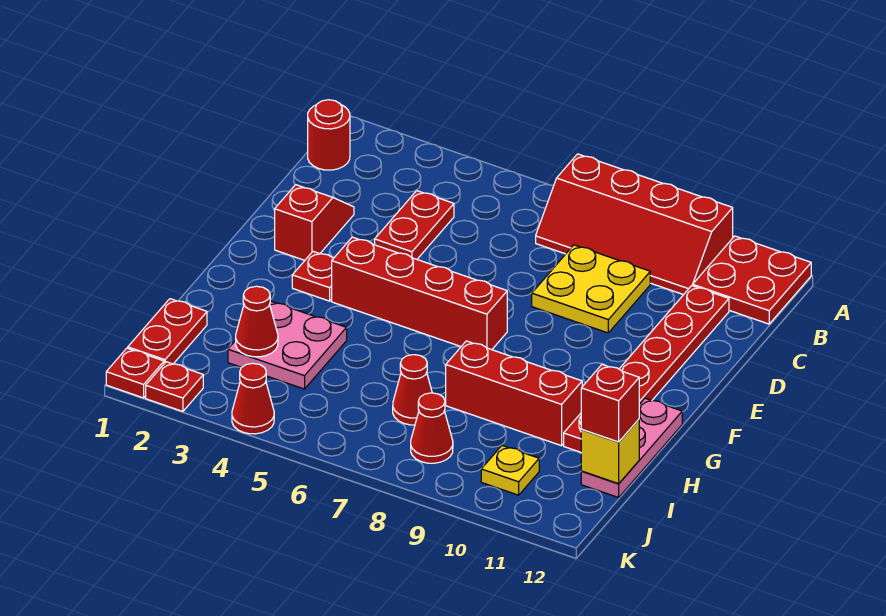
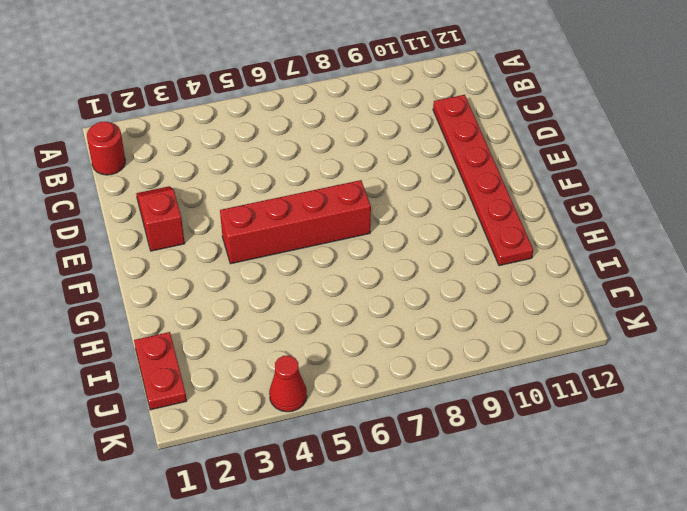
none -> red slope A7:B10 level 1 top A
none -> red plate A11:B12 level 1
none -> red plate C4:D4 level 1

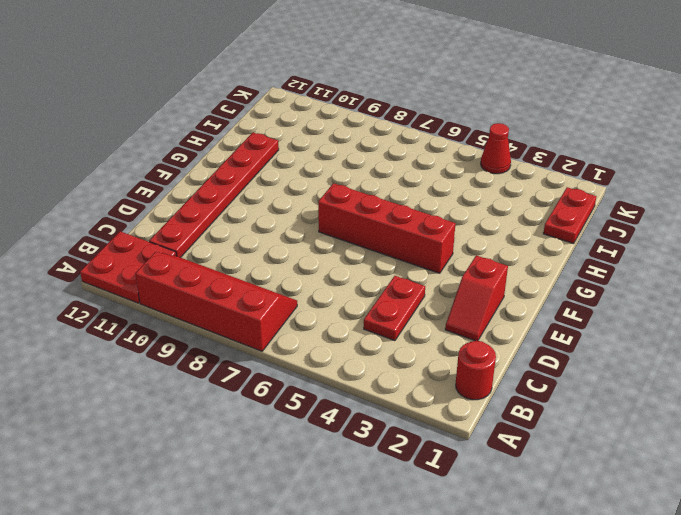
none -> yellow plate C8:D9 level 1
none -> red plate F3 level 1
none -> pink plate G12:I12 level 1

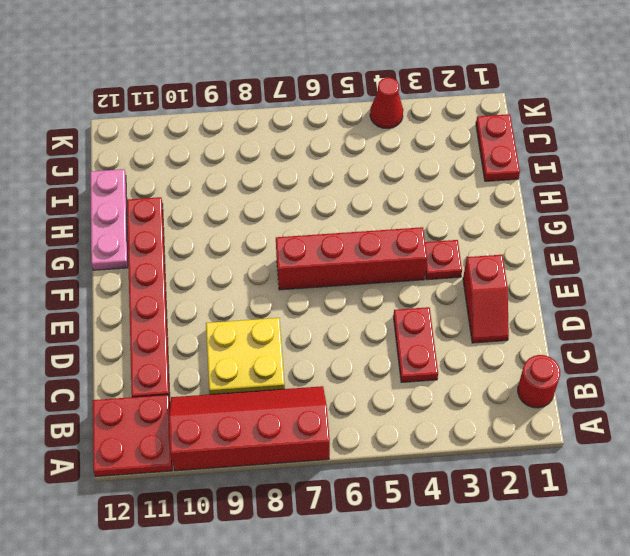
none -> pink plate H3:I4 level 1
none -> red brick H8:H10 level 1
none -> red cone I7 level 1

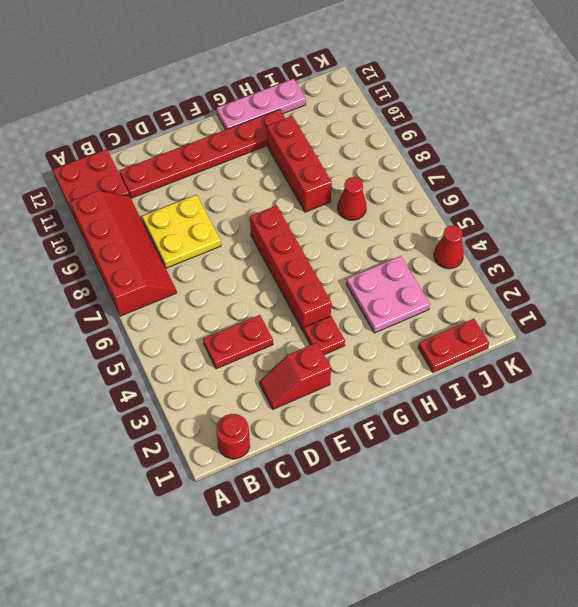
none -> red cone J8 level 1
none -> yellow plate J10 level 1
none -> red plate K1 level 1

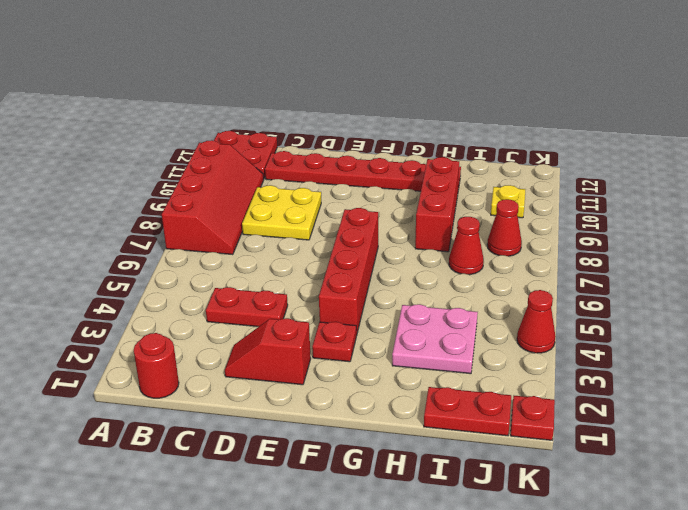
none -> pink plate G12:I12 level 1
none -> red plate K2 level 1
none -> red cone I3 level 2

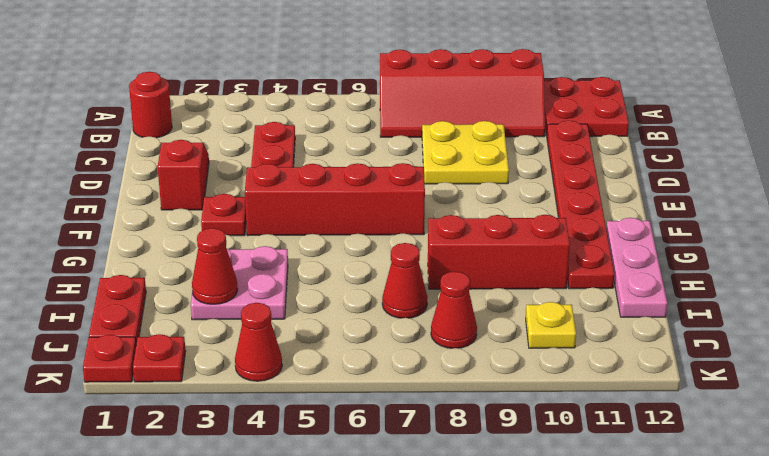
none -> yellow brick I12 level 2
none -> red brick I12 level 3

